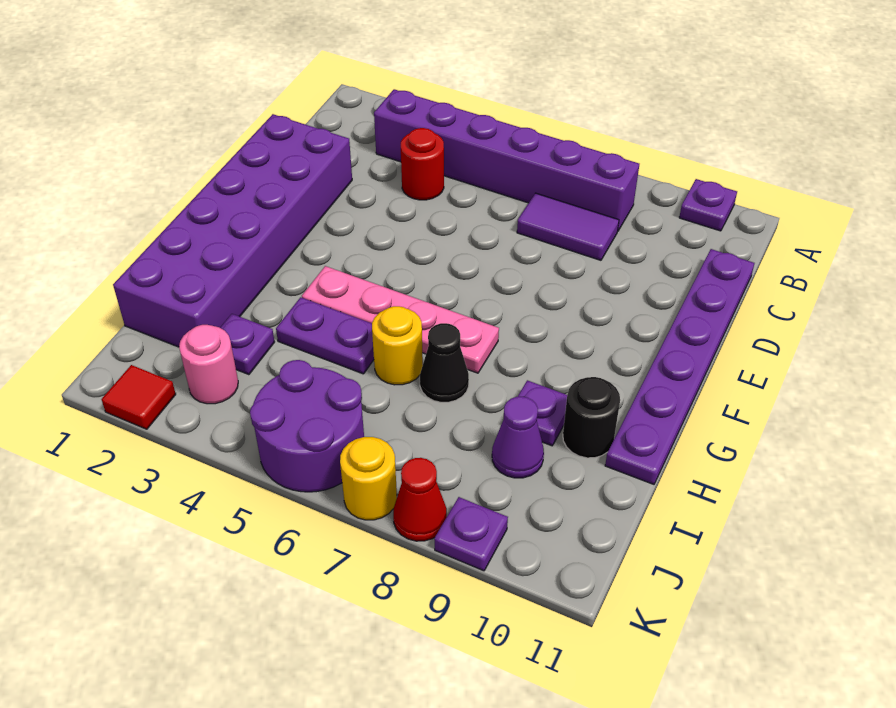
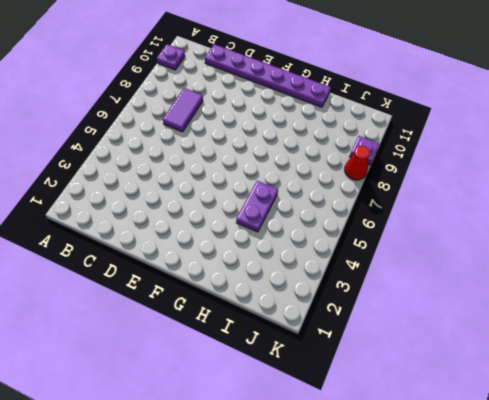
none -> purple brick B3:B8 level 1
none -> red round brick C4 level 1
none -> purple brick D1:I2 level 1

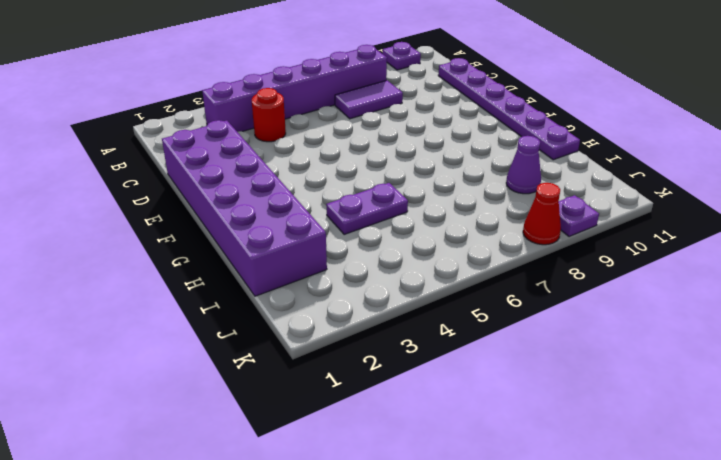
none -> pink plate G4:G7 level 1
none -> yellow round brick H6 level 1
none -> black cone H7 level 1

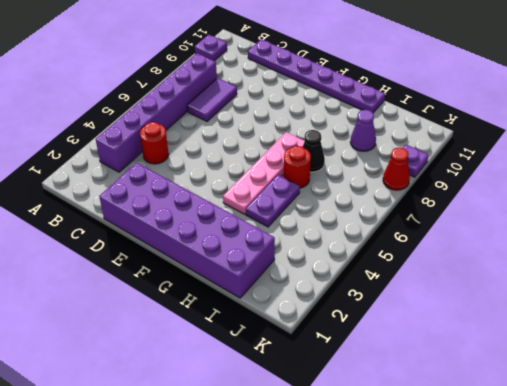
red round brick H6 level 1 -> yellow round brick H6 level 1
none -> purple plate H9 level 1
none -> black round brick H10 level 1
none -> purple plate I3 level 1

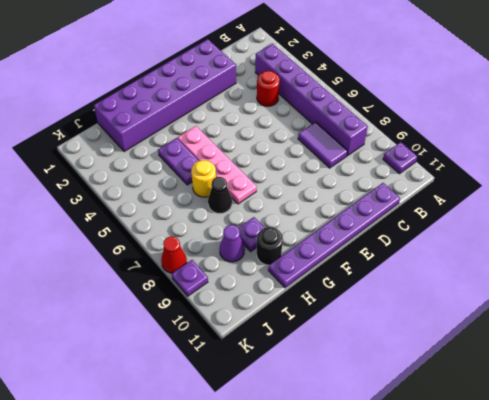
none -> purple plate I3 level 1
none -> pink round brick J3 level 1
none -> purple round brick J5:K6 level 1

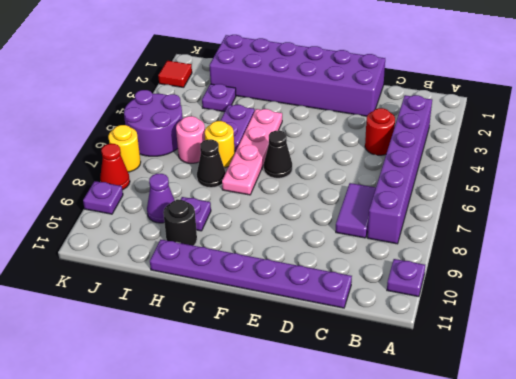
black cone F6 level 1 -> none
pink round brick I6 level 1 -> pink round brick J3 level 1

